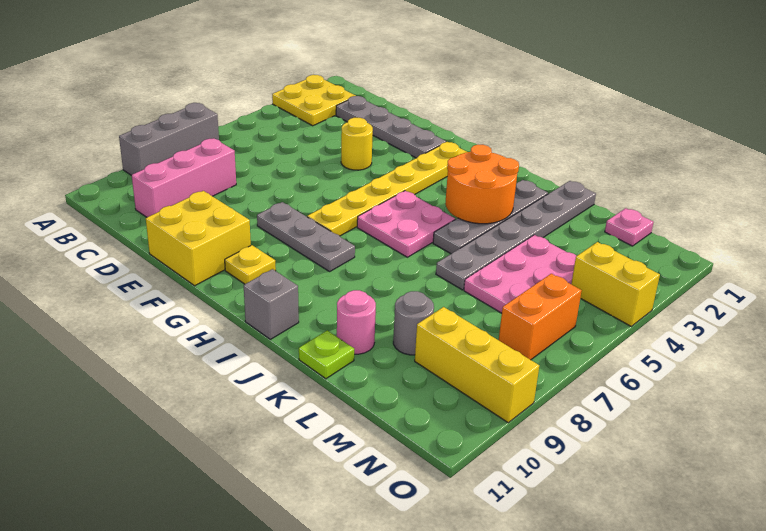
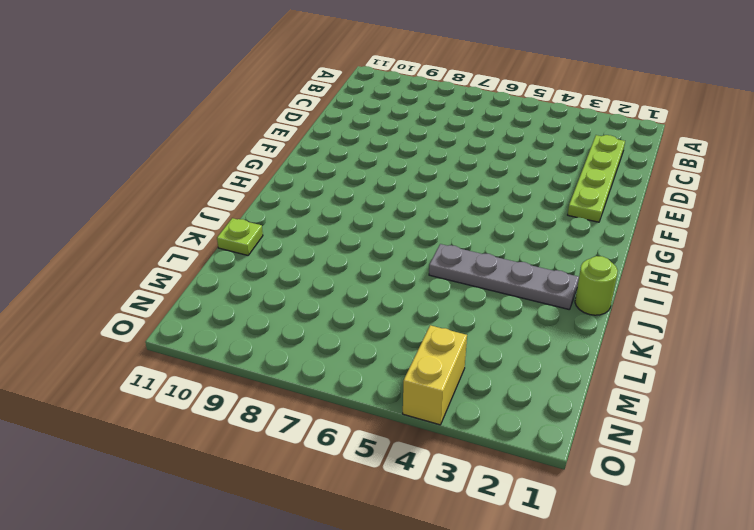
lime plate C2:F2 level 1 -> grey plate C2:F2 level 1
lime round brick J1 level 1 -> none
none -> yellow plate A2:B3 level 1
none -> grey brick A7:A9 level 1
none -> pink brick C8:C10 level 1

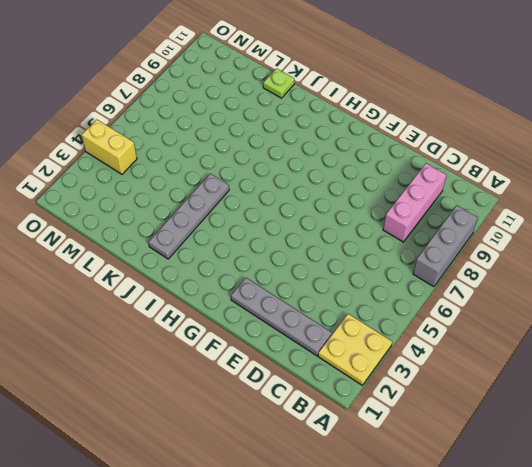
none -> yellow round brick E4 level 1
none -> yellow brick E10:F11 level 1
none -> grey plate F8:H8 level 1

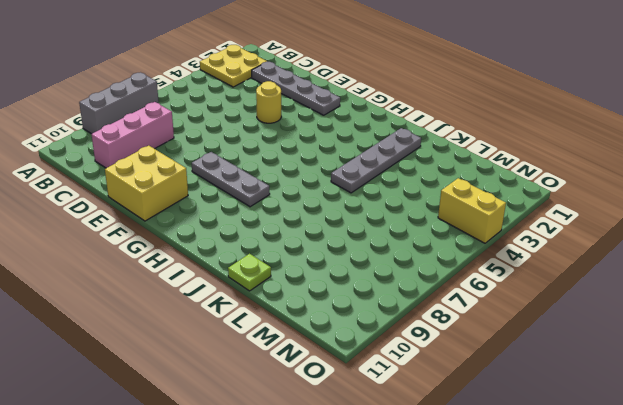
none -> yellow plate G2:G7 level 1
none -> yellow plate G10 level 1
none -> pink plate H5:I6 level 1

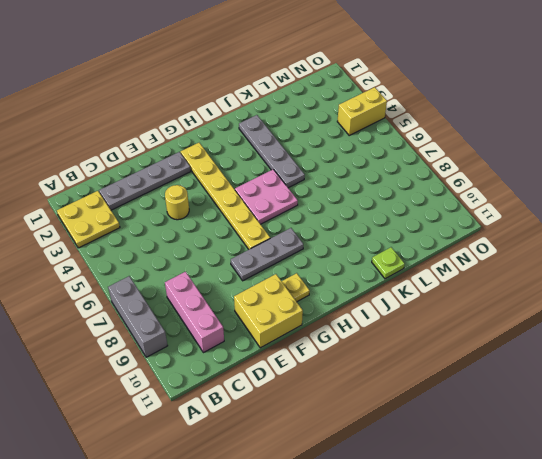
none -> grey brick I11 level 1
none -> grey plate K1:K6 level 1
none -> pink round brick K10 level 1

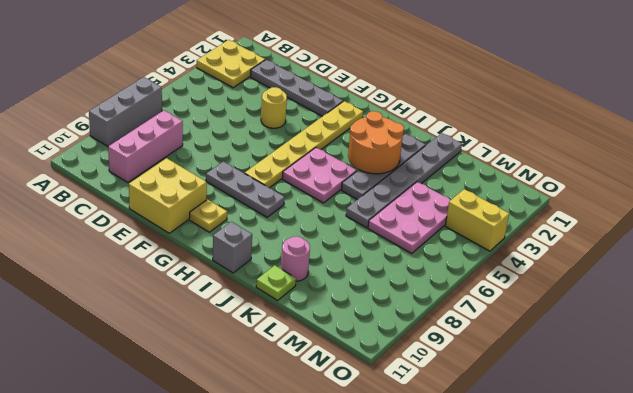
none -> grey round brick L9 level 1
none -> pink plate M1 level 1
none -> yellow brick M9:O9 level 1

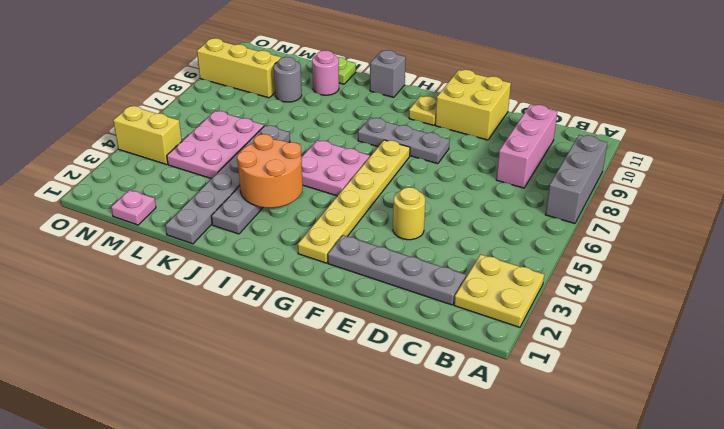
none -> orange brick N6:N7 level 1

